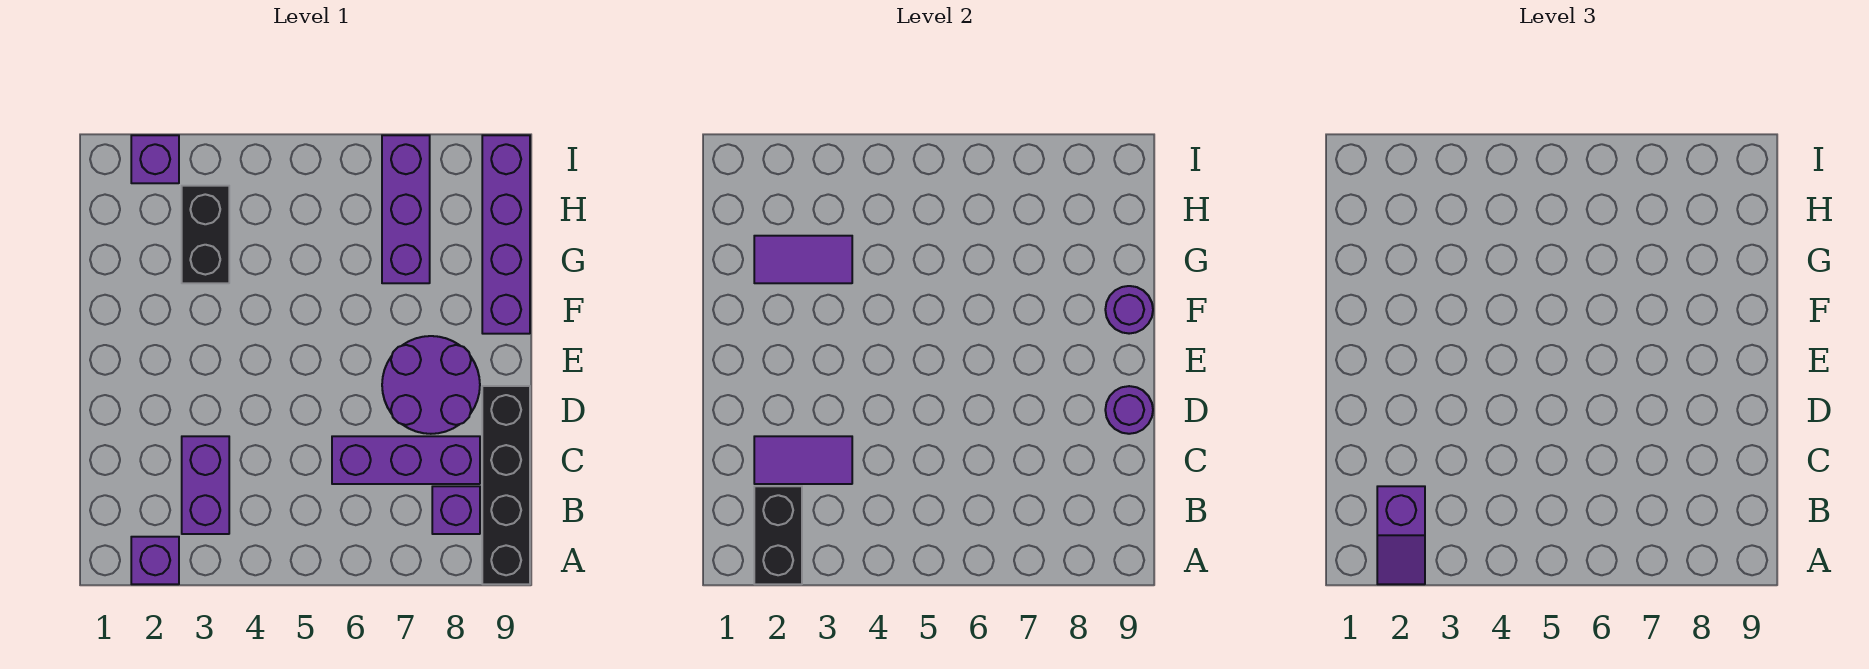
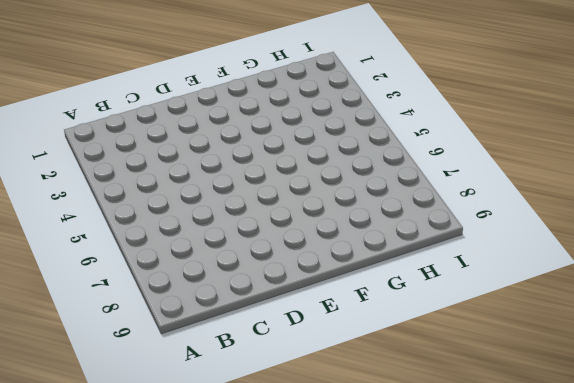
none -> purple brick A2 level 1
none -> black brick A9:D9 level 1
none -> purple brick B3:C3 level 1

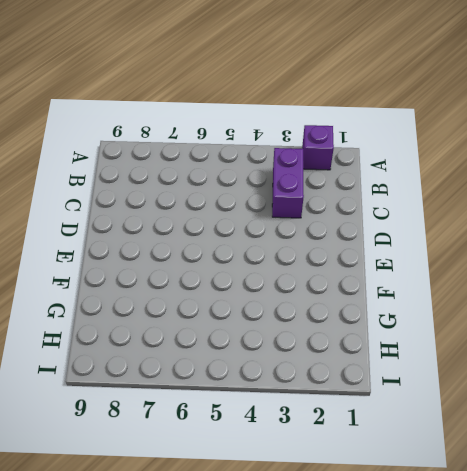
none -> black brick A9:D9 level 1
none -> purple brick B8 level 1
none -> purple brick C6:C8 level 1

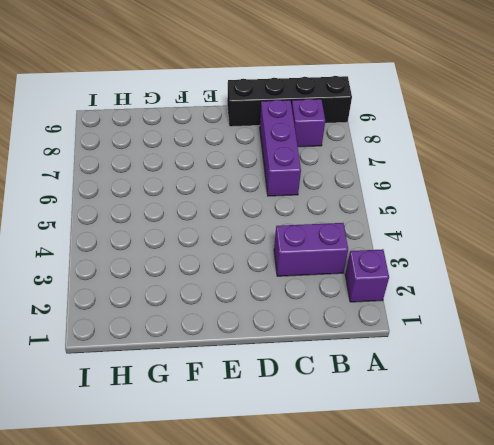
none -> purple round brick D7:E8 level 1
none -> purple brick F9:I9 level 1
none -> black brick G3:H3 level 1

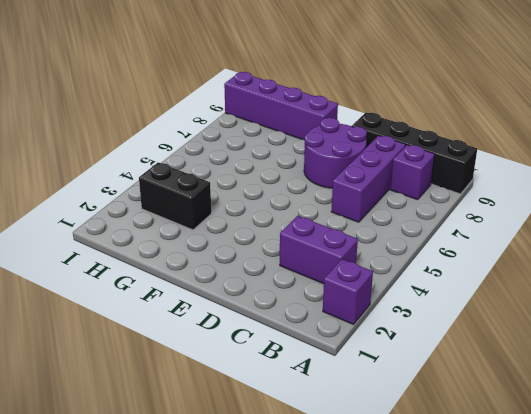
none -> purple brick G7:I7 level 1
none -> purple brick I2 level 1
none -> black brick A2:B2 level 2

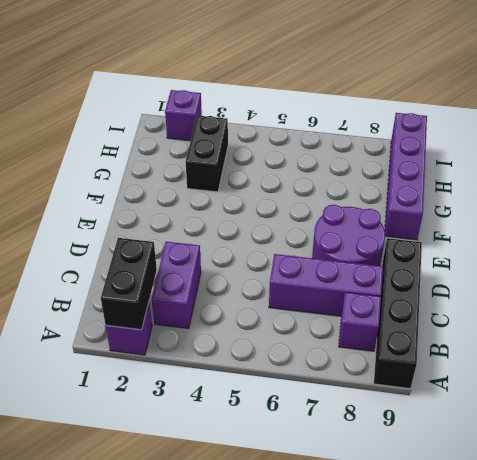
none -> purple brick G7:I7 level 1
none -> purple tile C2:C3 level 2
none -> purple round brick D9 level 2

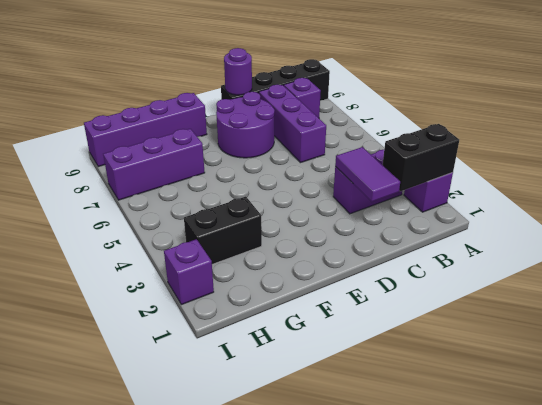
none -> purple round brick F9 level 2
none -> purple tile G2:G3 level 2
none -> purple slope A2:B2 level 3 top B

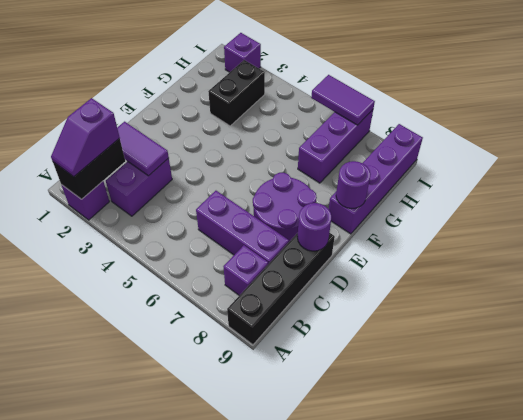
purple tile I6:I7 level 2 -> purple tile G2:G3 level 2

